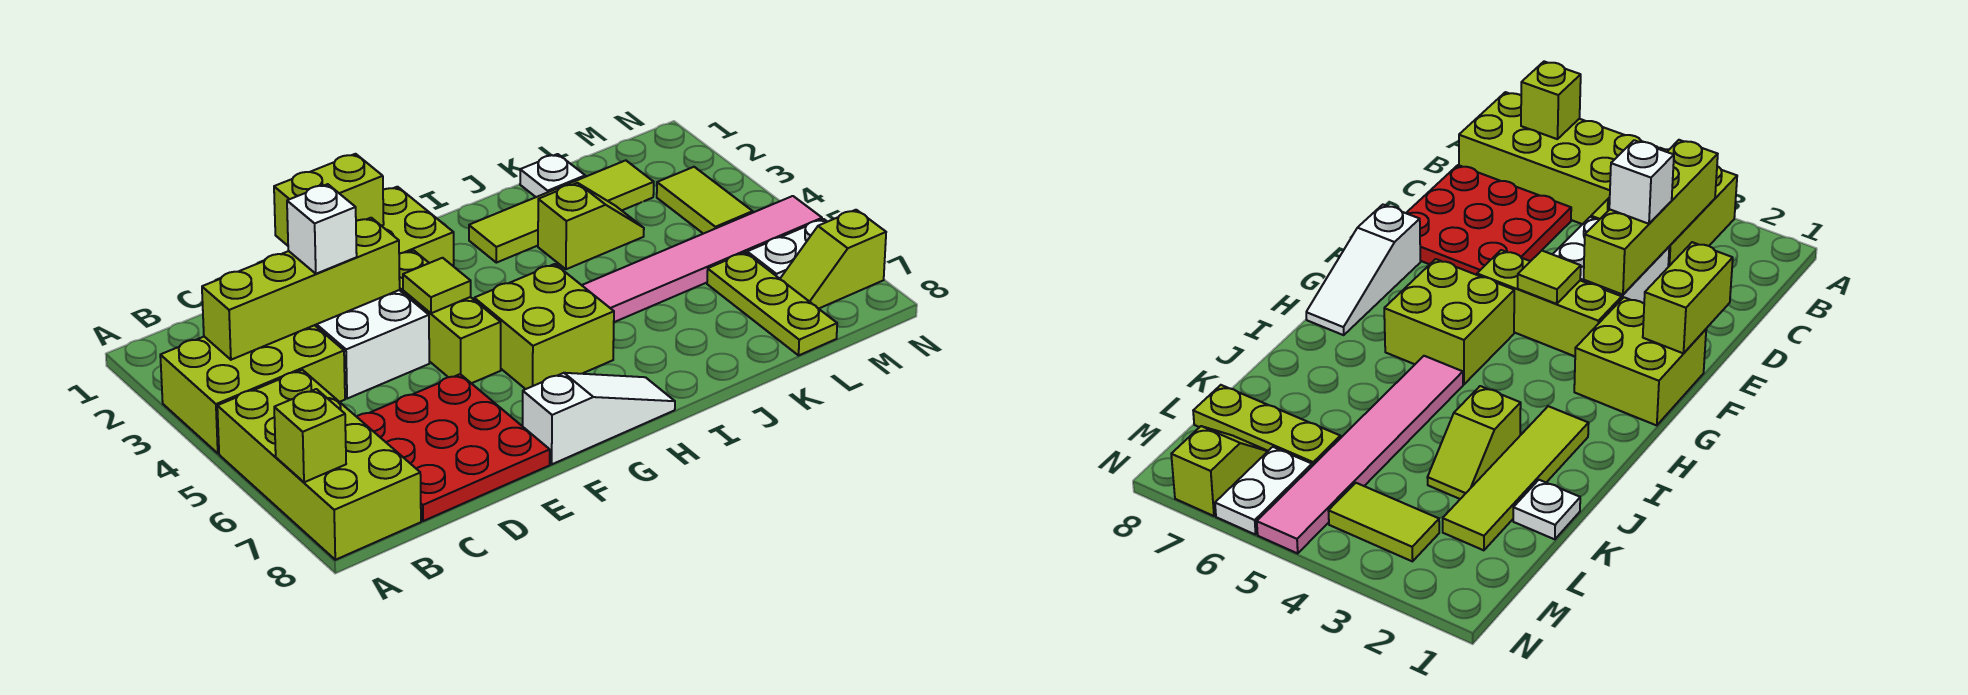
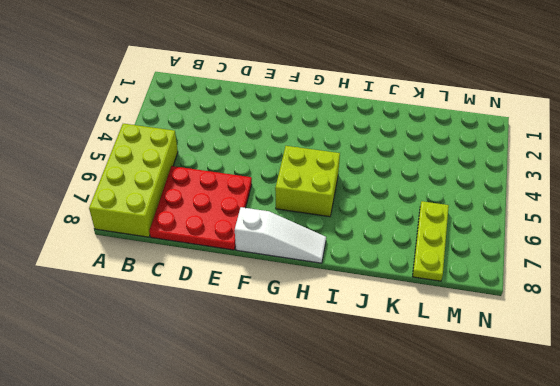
none -> lime brick A3:C4 level 1
none -> white brick D3:E4 level 1
none -> lime brick F1:G2 level 1

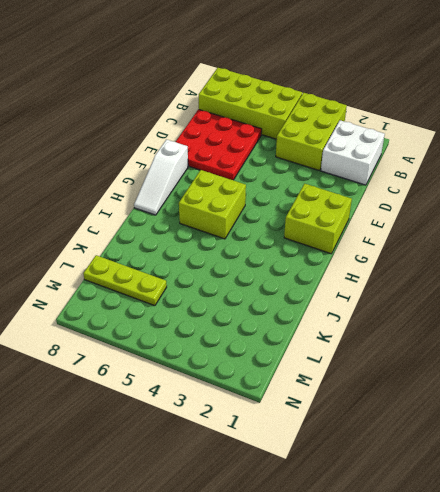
white brick B1:C2 level 1 -> white brick D3:E4 level 1
none -> lime brick F3:F5 level 1
none -> lime tile I2:L2 level 1
none -> pink tile I5:N5 level 1

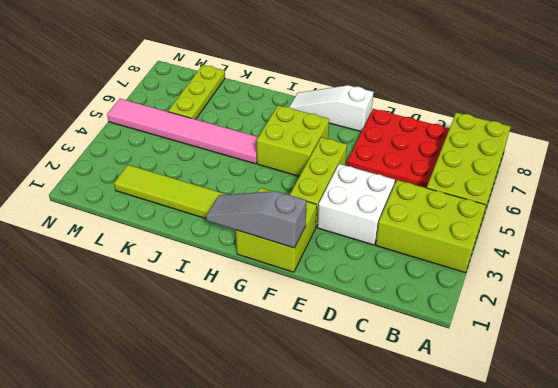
grey slope F1:H1 level 2 top F -> lime brick E1:F1 level 2
none -> lime slope J3:K3 level 1 top J
none -> white plate K1 level 1
none -> lime tile M3:M4 level 1

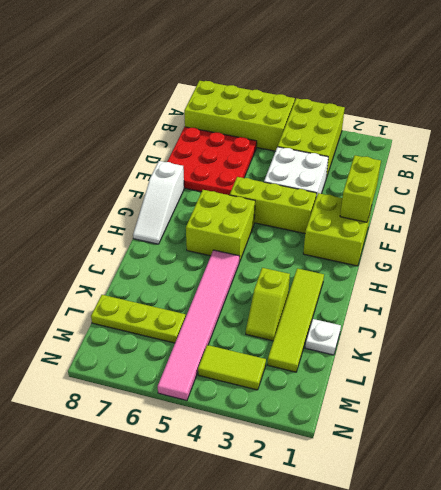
none -> white plate M6:N6 level 1
none -> lime slope M7:N7 level 1 top N
none -> lime brick A7 level 2

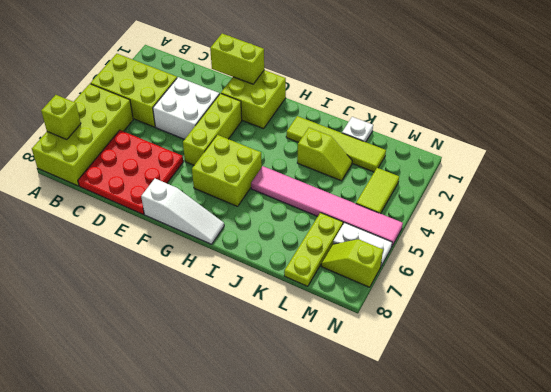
none -> lime brick B3:E3 level 2
none -> lime tile F4 level 2
none -> white brick D3 level 3

